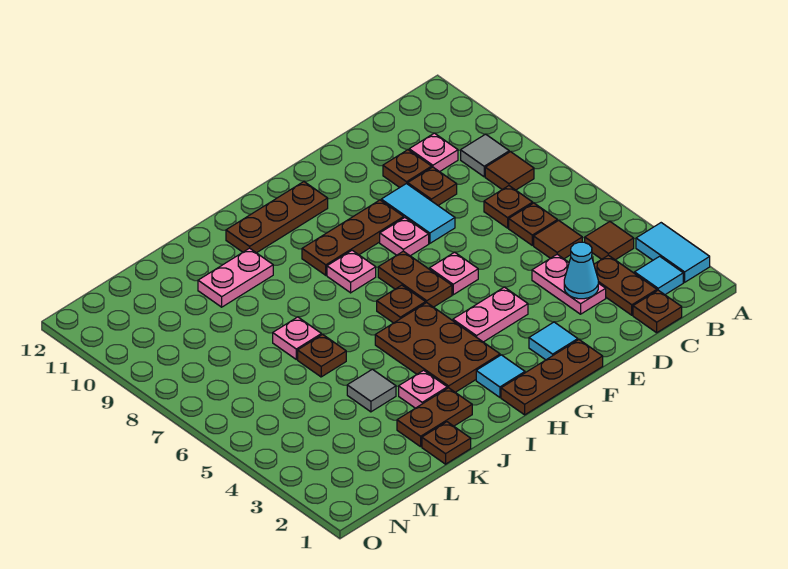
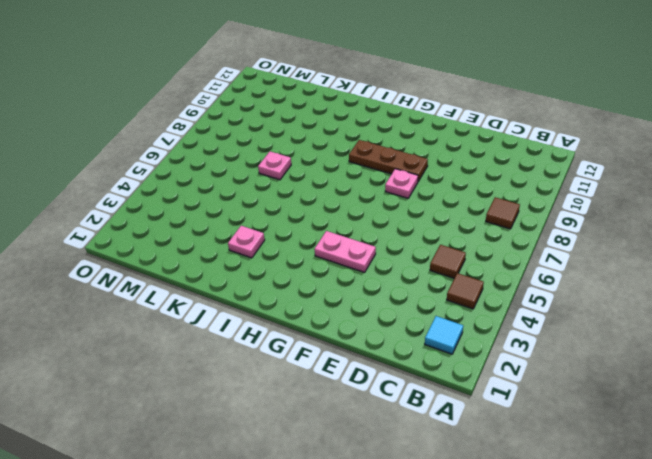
none -> cyan tile A2:A3 level 1
none -> grey tile B9 level 1
none -> brown plate C1 level 1
none -> brown plate C2:C3 level 1

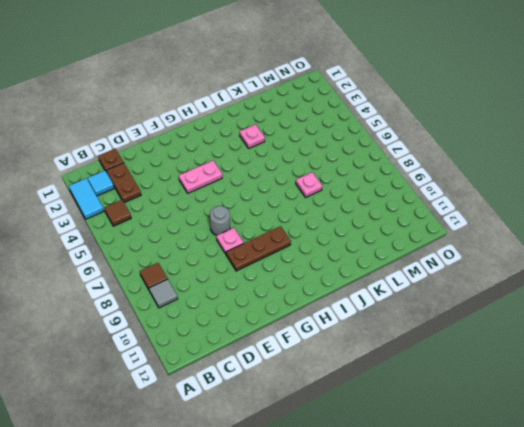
grey round brick F7 level 1 -> none
none -> brown tile C5 level 1
none -> brown plate C6 level 1
none -> brown plate C7 level 1
none -> pink plate C10 level 1

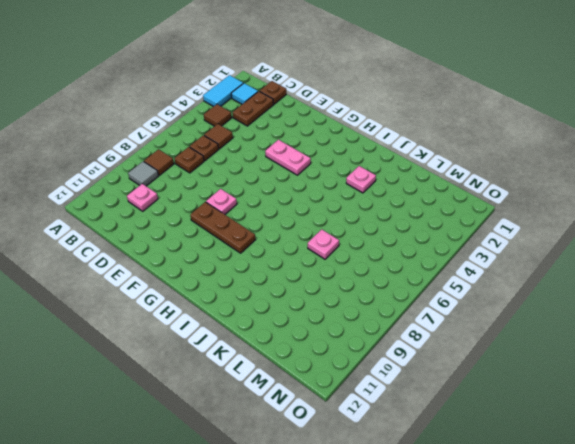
none -> pink plate D3:D4 level 1
none -> brown plate D9 level 1
none -> brown plate D10 level 1
none -> cyan tile E8:E9 level 1

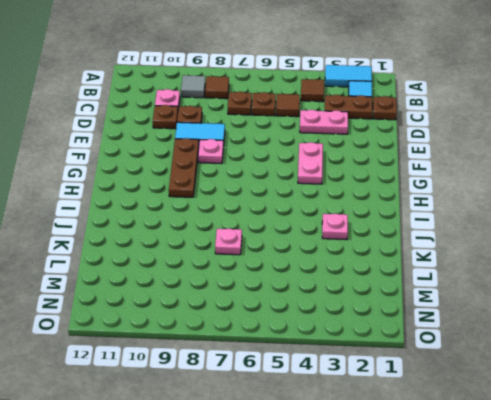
none -> brown plate F1:H1 level 1
none -> cyan tile F2 level 1
none -> pink plate F6 level 1
none -> brown plate G6:G7 level 1

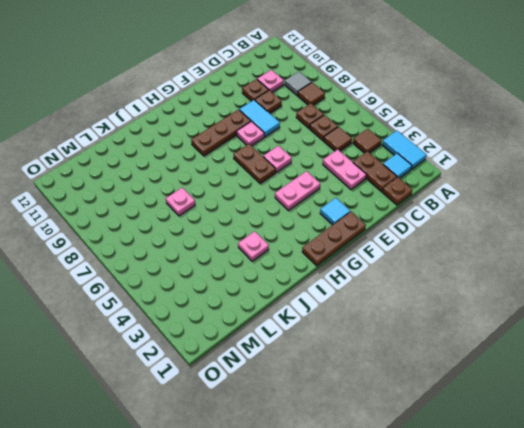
none -> brown plate G11:I11 level 1
none -> cyan tile H2 level 1
none -> brown plate H3:I5 level 1
none -> brown plate H6 level 1

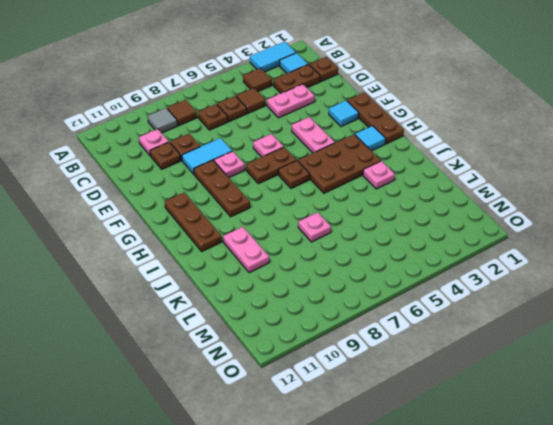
none -> pink plate H8 level 1
none -> brown plate J2:K2 level 1
none -> brown plate K1 level 1
none -> grey tile K4 level 1

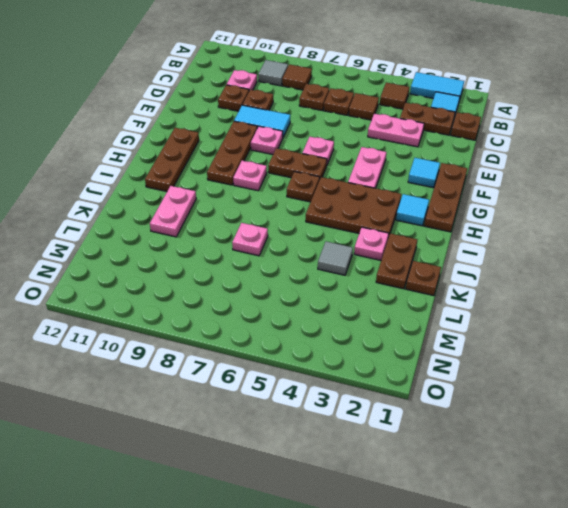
none -> brown plate K6 level 1
none -> cyan cone D3 level 2

